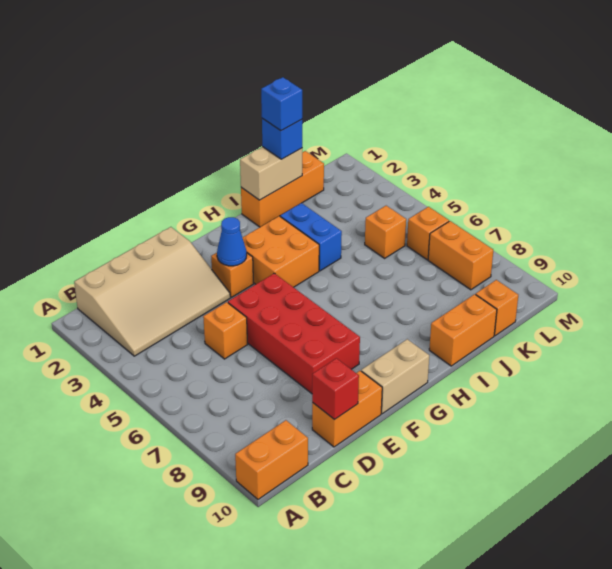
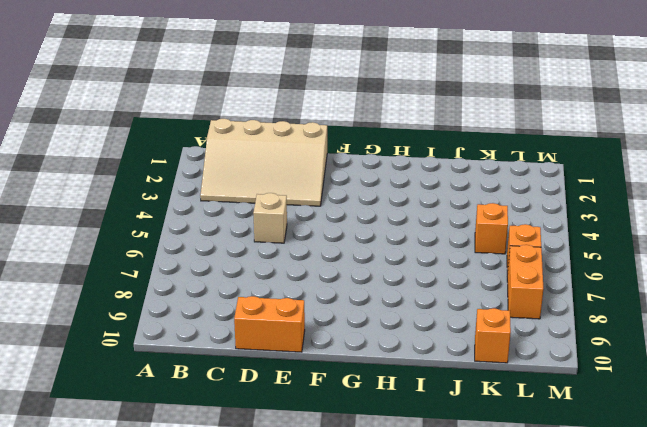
tan brick D5 level 1 -> orange brick D5 level 1
none -> orange brick A10:B10 level 1
none -> red brick E5:F8 level 1
none -> orange brick F3 level 1

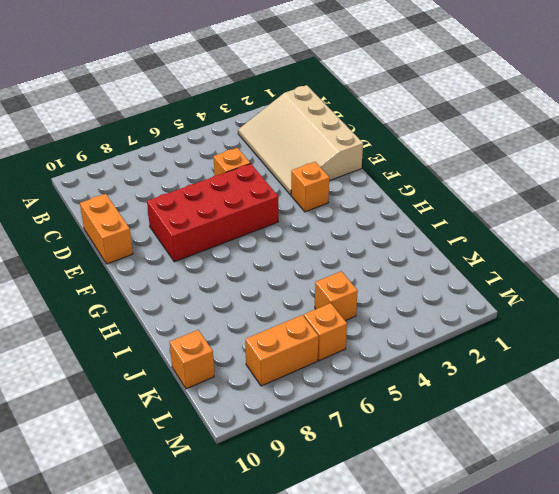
none -> orange brick A10:B10 level 1
none -> tan brick F10:G10 level 1
none -> orange brick G3:H4 level 1

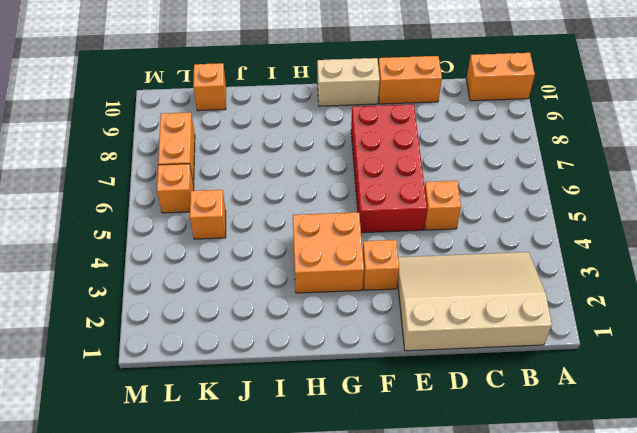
none -> orange brick I1:K1 level 1
none -> blue brick I3:I4 level 1
none -> orange brick I10:J10 level 1

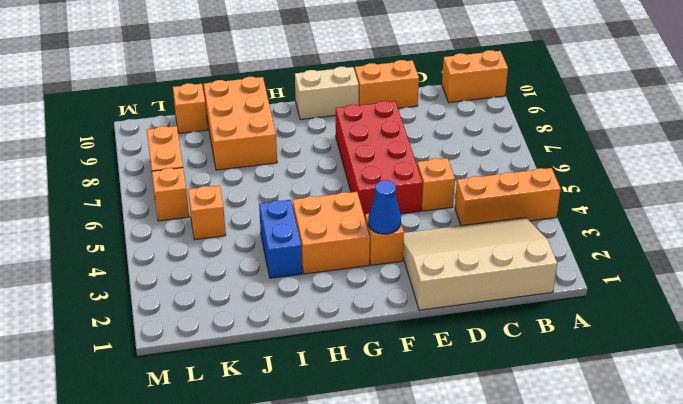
orange brick A4:C4 level 1 -> orange brick I1:K1 level 1
orange brick I8:J10 level 1 -> orange brick I10:J10 level 1
none -> red brick D10 level 2
none -> tan brick I1:J1 level 2
none -> blue brick J1 level 3

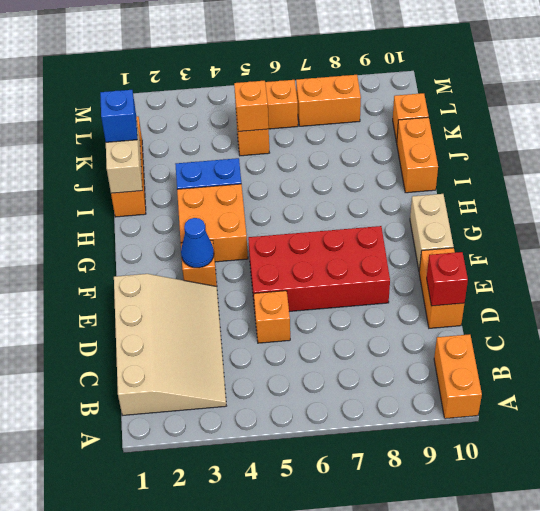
orange brick K5 level 2 -> none
none -> blue brick J1 level 4

